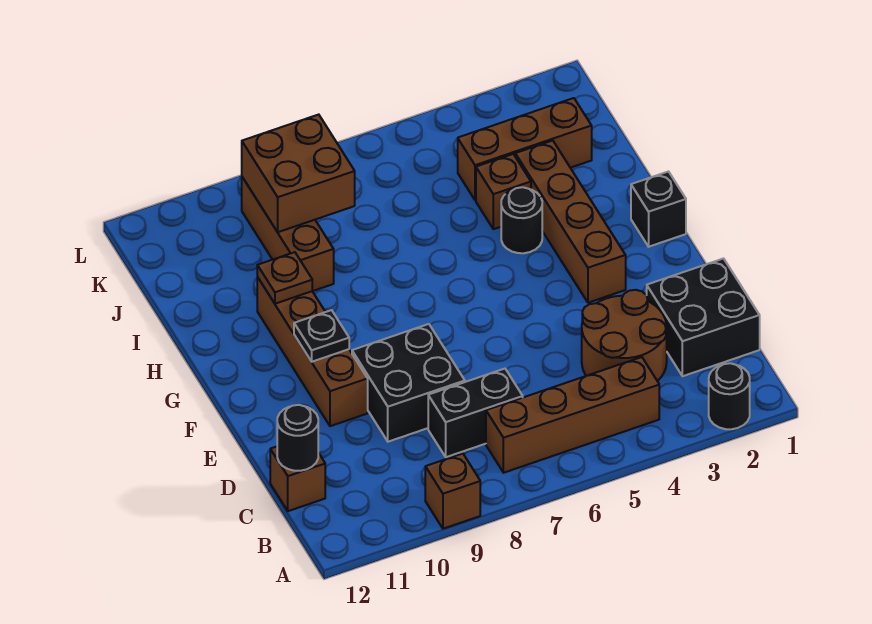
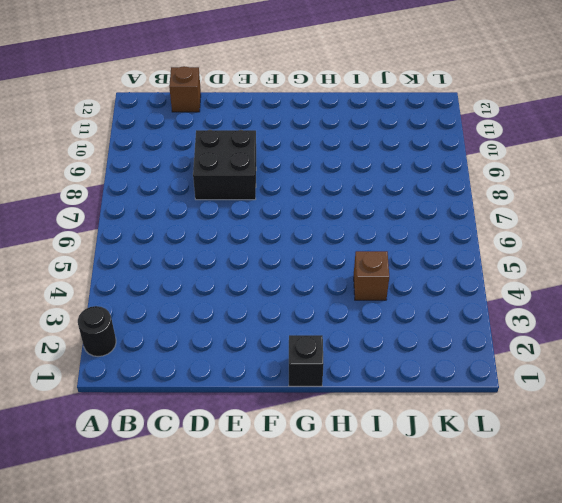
none -> brown brick A9 level 1
none -> brown brick B4:B7 level 1
none -> black brick C1:D2 level 1

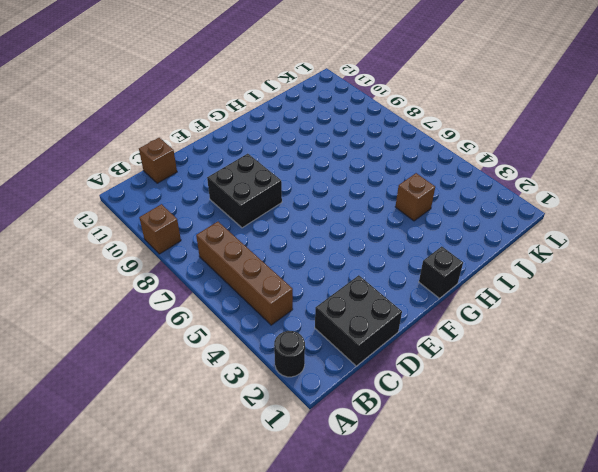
none -> brown round brick C3:D4 level 1
none -> black brick C7:C8 level 1
none -> brown brick E10:H10 level 1

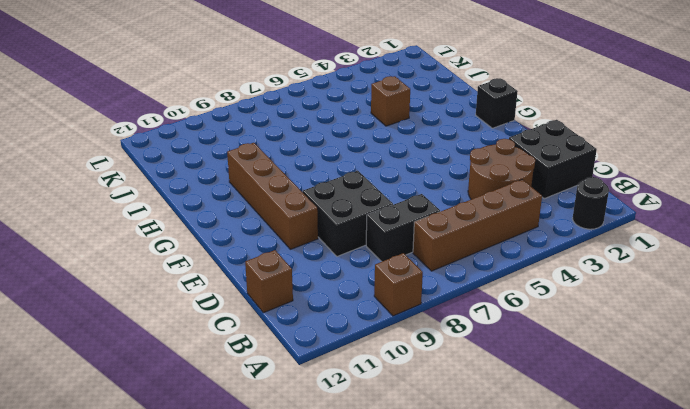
none -> brown brick F3:I3 level 1
none -> black round brick H4 level 1
none -> brown brick I9:K9 level 1

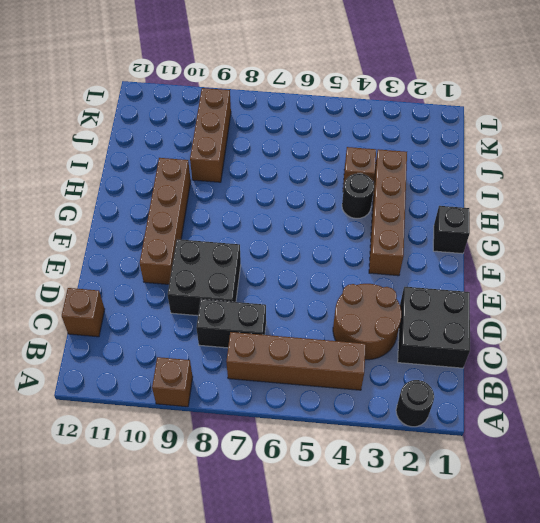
none -> brown brick J2:J4 level 1
none -> black round brick C12 level 2
none -> black plate F10 level 2

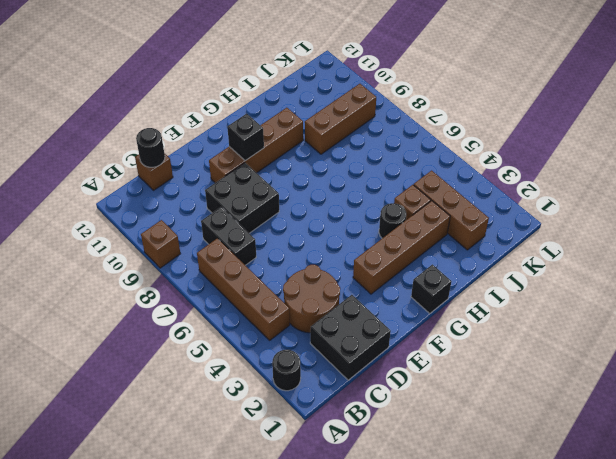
black brick F10 level 2 -> black plate F10 level 2
none -> brown plate H10 level 2
none -> brown brick J8:K9 level 2

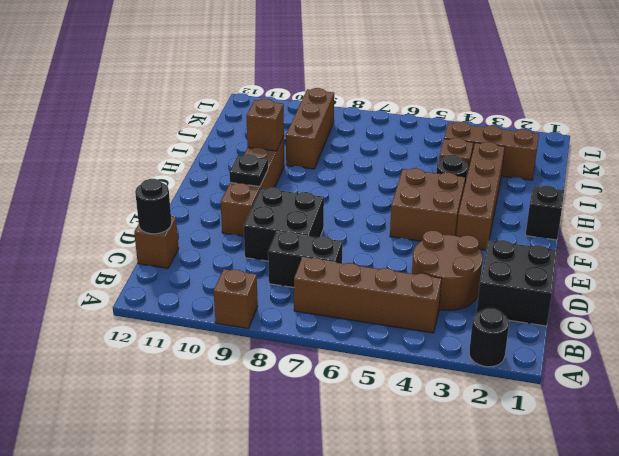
brown brick F4:G5 level 1 -> brown brick J8:K9 level 2
brown brick H10 level 2 -> brown plate H10 level 2

